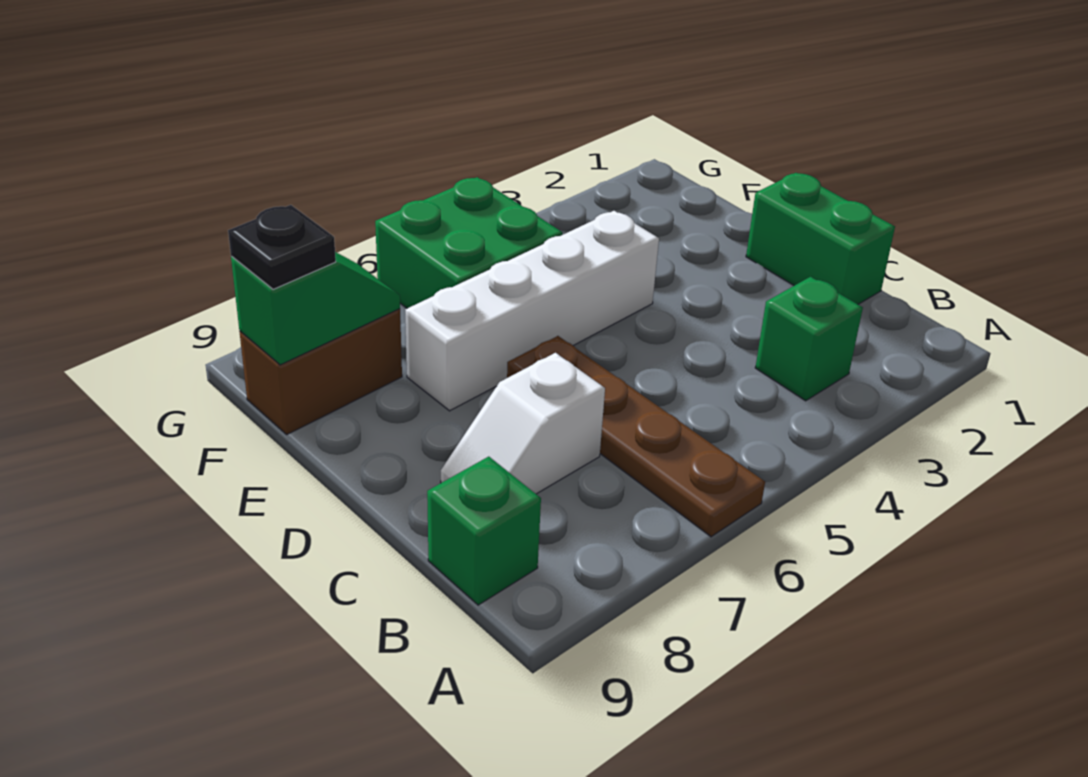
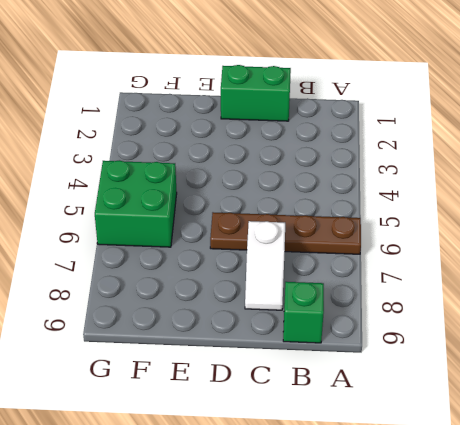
none -> green brick B3 level 1
none -> white brick E4:E7 level 1

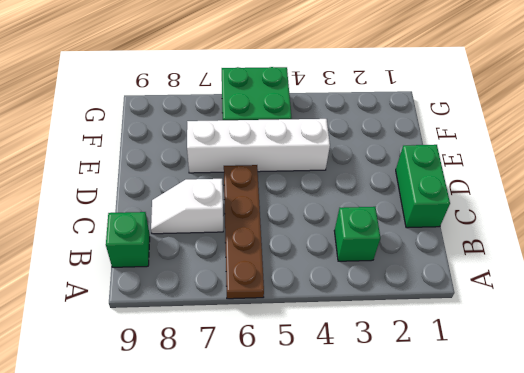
none -> brown brick F8:F9 level 1
none -> green slope F8:F9 level 2 top 9

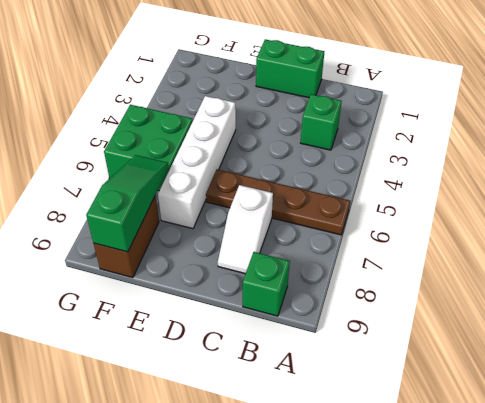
green slope F7:F9 level 2 top 9 -> green slope F8:F9 level 2 top 9
none -> black plate F9 level 3

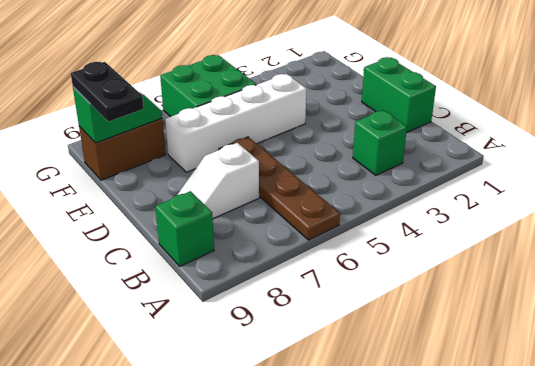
black plate E9:F9 level 3 -> black plate F9 level 3

